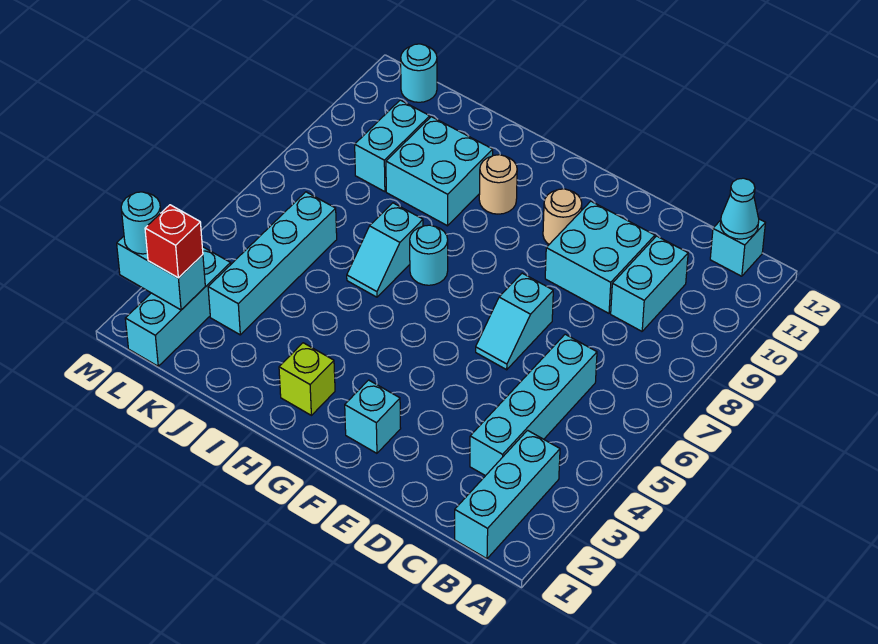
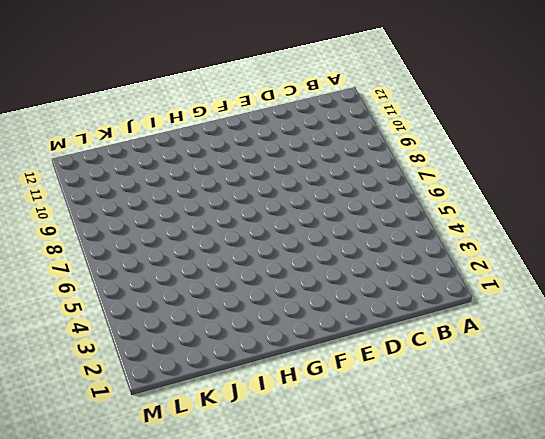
none -> cyan brick B1:B3 level 1
none -> cyan brick B12 level 1
none -> cyan brick C3:C6 level 1

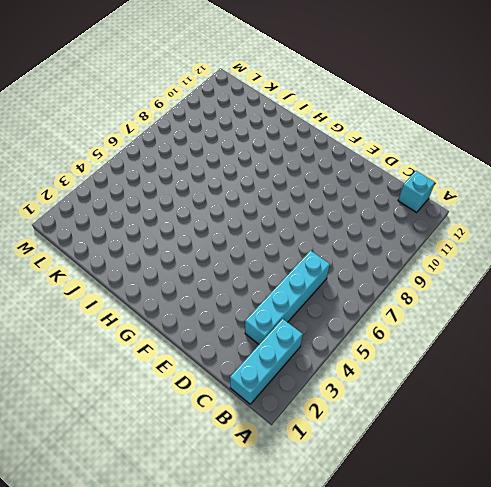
none -> cyan brick C9:C10 level 1
none -> cyan brick D9:E10 level 1
none -> cyan slope E6:E7 level 1 top 7

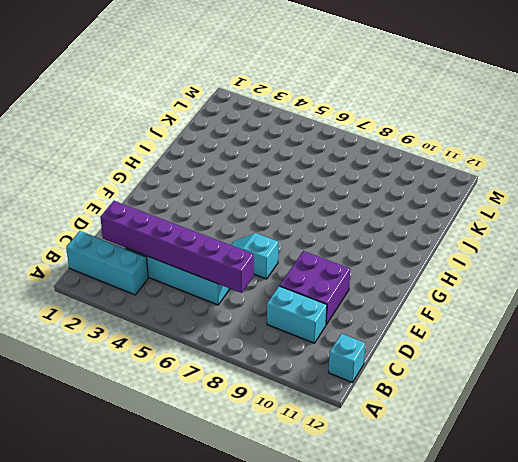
purple brick C2:C7 level 2 -> none
purple brick D9:E10 level 1 -> cyan brick D9:E10 level 1
none -> cyan brick F2 level 1
none -> tan round brick F10 level 1
none -> lime brick H2 level 1

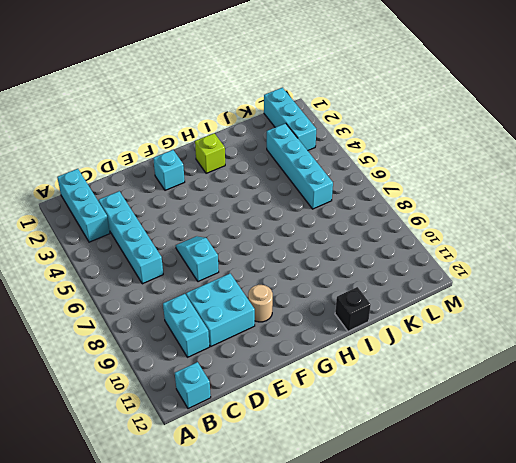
black brick I12 level 1 -> none
none -> cyan round brick H7 level 1
none -> tan round brick H10 level 1
none -> cyan slope I6:I7 level 1 top 7

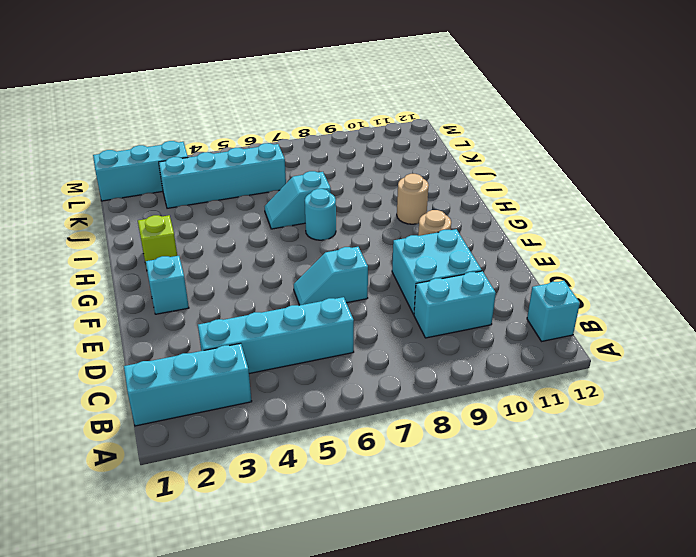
none -> cyan brick I9:J10 level 1
none -> cyan brick K9:K10 level 1
none -> cyan round brick L12 level 1

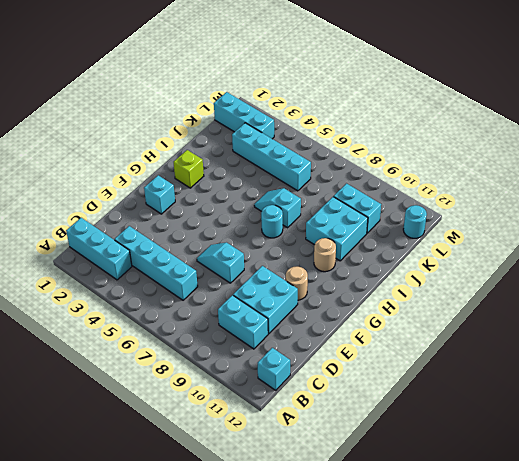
none -> cyan cone B12 level 2
none -> cyan brick L2:M2 level 2
none -> red brick L2 level 3

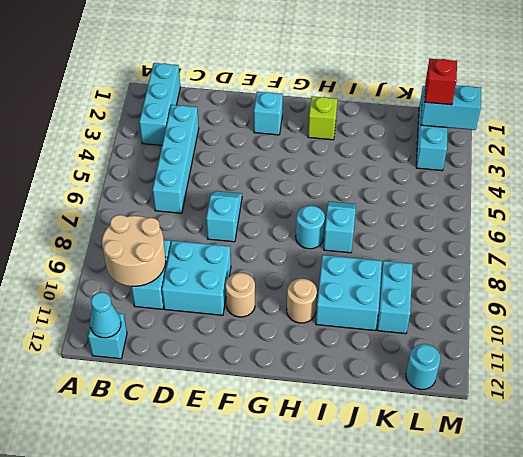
tan round brick B9:C10 level 2 -> none
none -> cyan brick K3:K6 level 1
none -> cyan round brick M2 level 3

